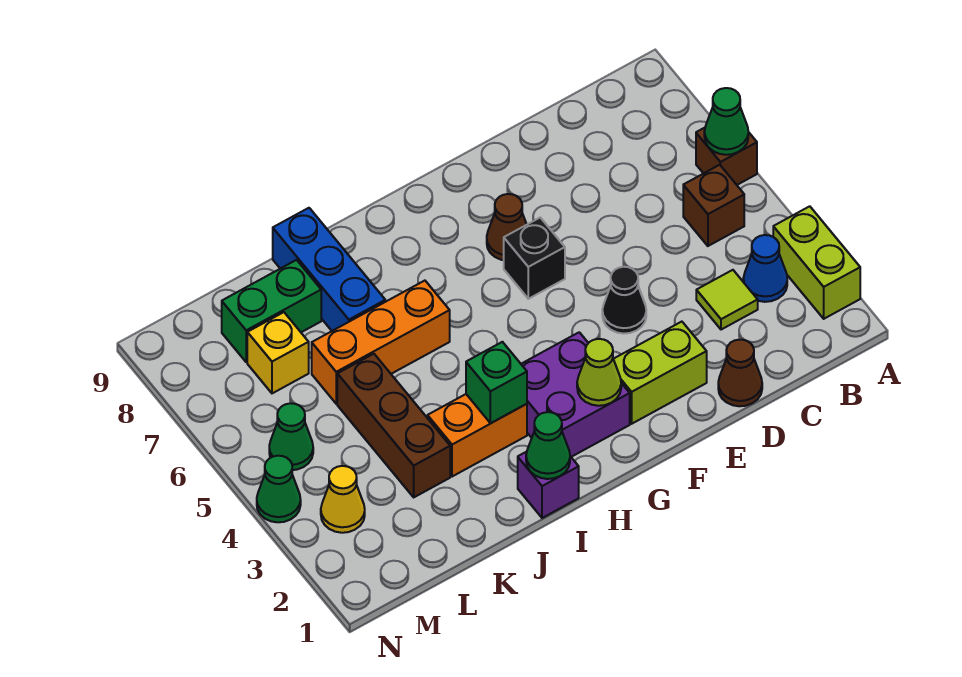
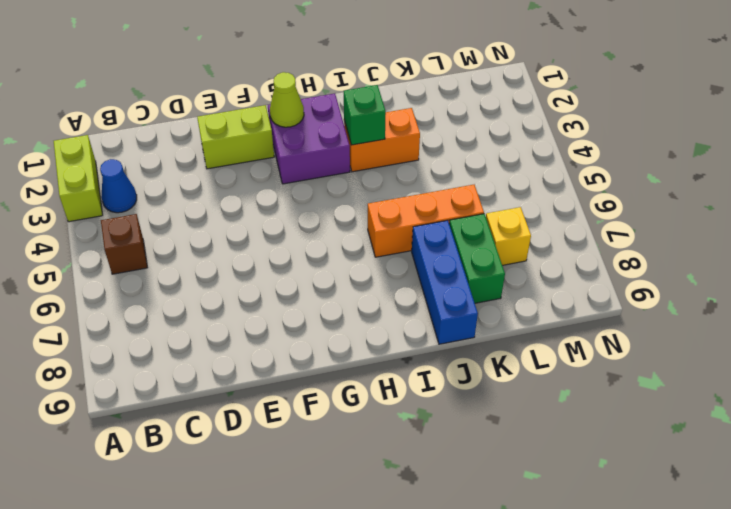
green brick K7:K8 level 1 -> green brick K8:L8 level 1
none -> brown brick A6 level 1
none -> lime tile C3 level 1
none -> brown cone D1 level 1

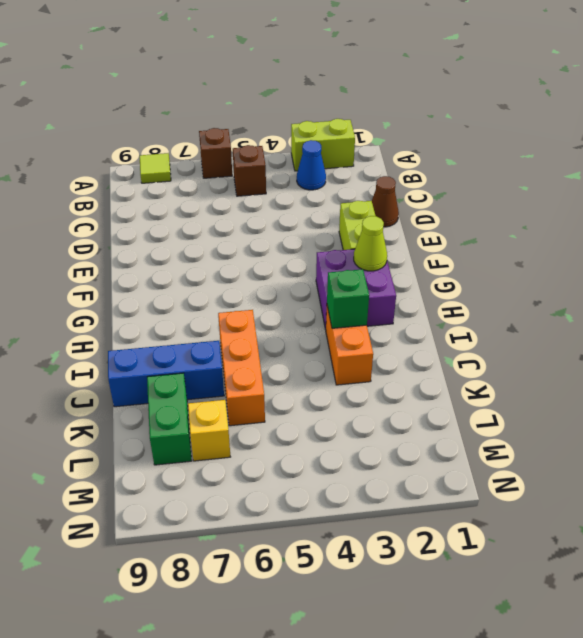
lime tile A8 level 1 -> lime tile C3 level 1
none -> black cone E4 level 1
none -> black brick F6 level 1
none -> brown cone F7 level 1

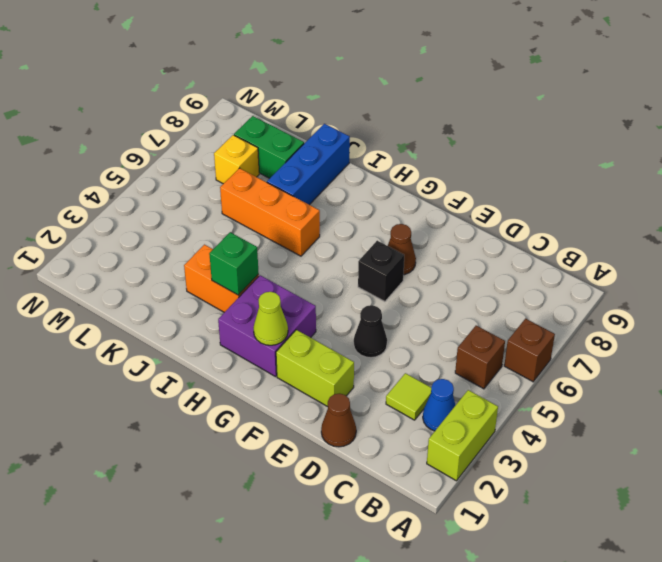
none -> purple brick I1 level 1
none -> brown brick K3:K5 level 1
none -> yellow cone M3 level 1

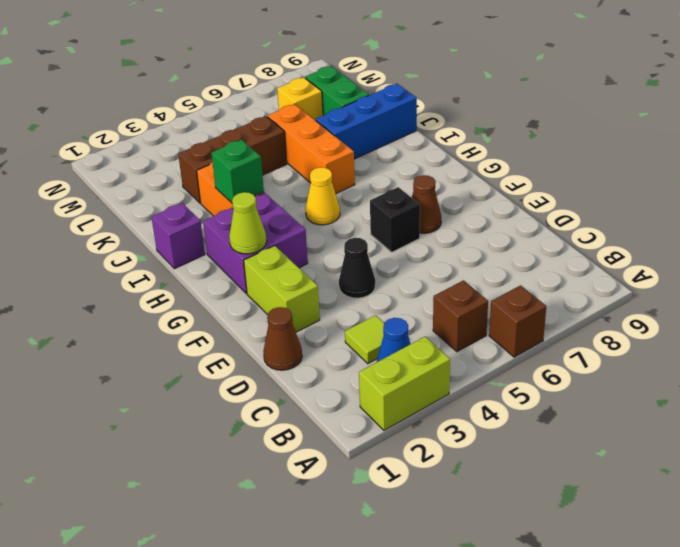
yellow cone H5 level 1 -> yellow cone M3 level 1
none -> green cone M5 level 1
none -> green cone N4 level 1
none -> green cone A6 level 2

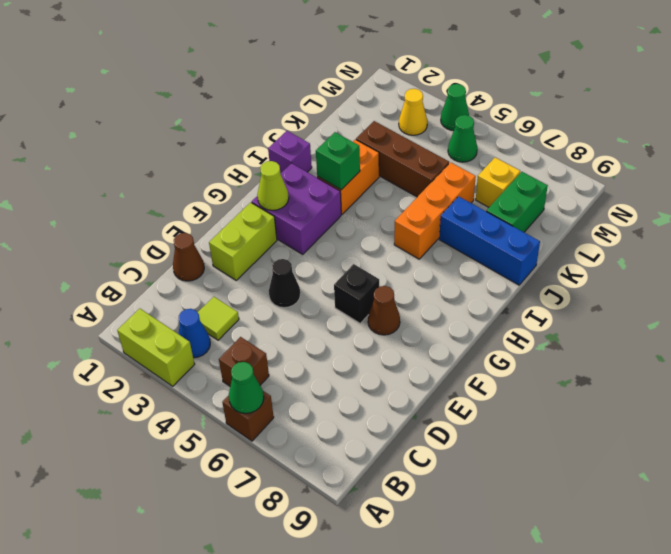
none -> green cone I1 level 2

